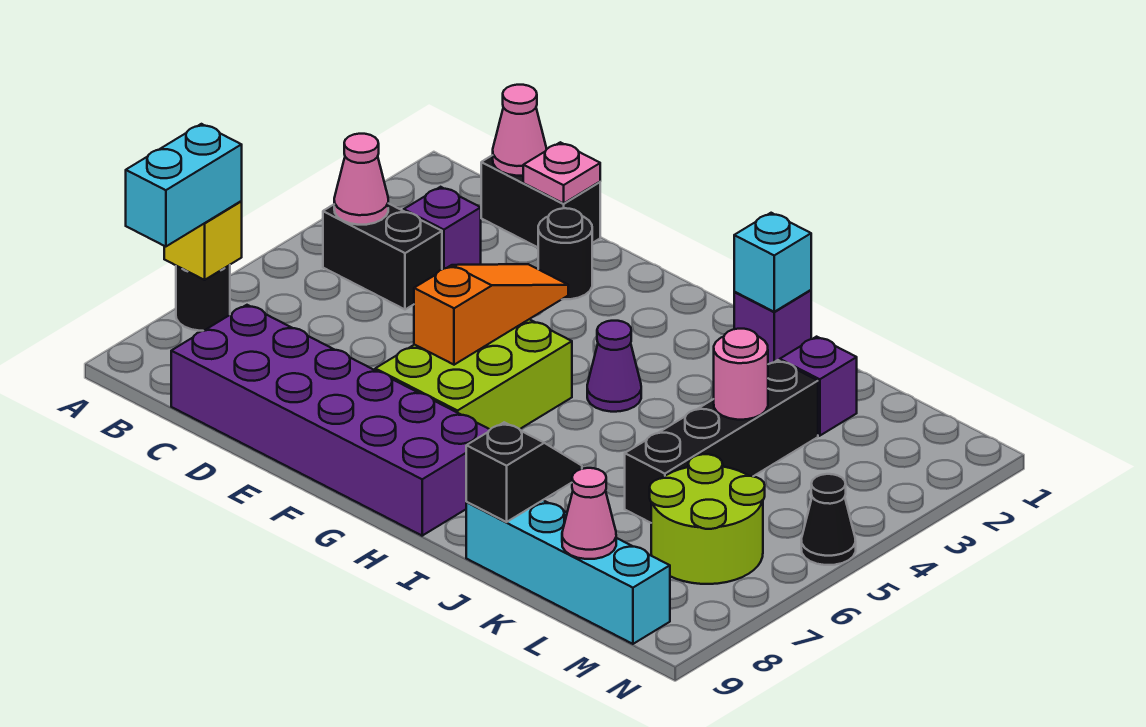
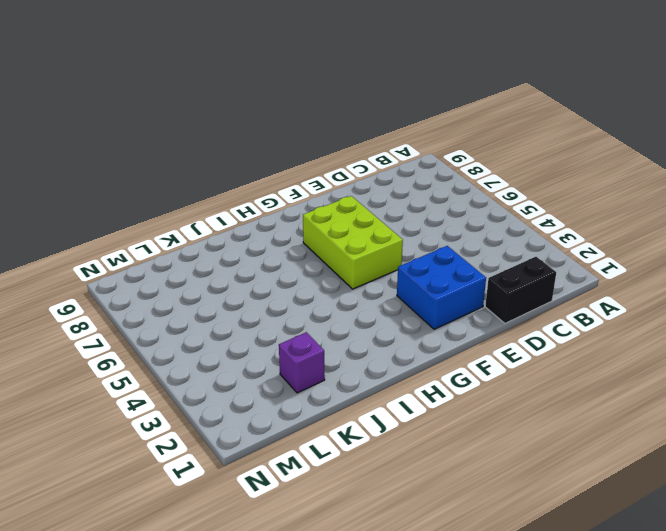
blue brick E2:F3 level 1 -> black round brick E2 level 1
none -> black round brick A7 level 1
none -> black brick B4:C4 level 1
none -> purple brick C3 level 1

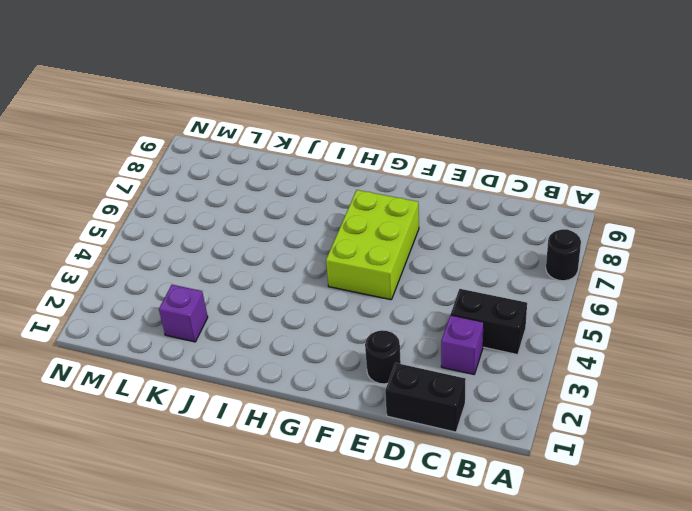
none -> purple brick C8:H9 level 1
none -> purple cone H4 level 1
none -> purple brick I1 level 1

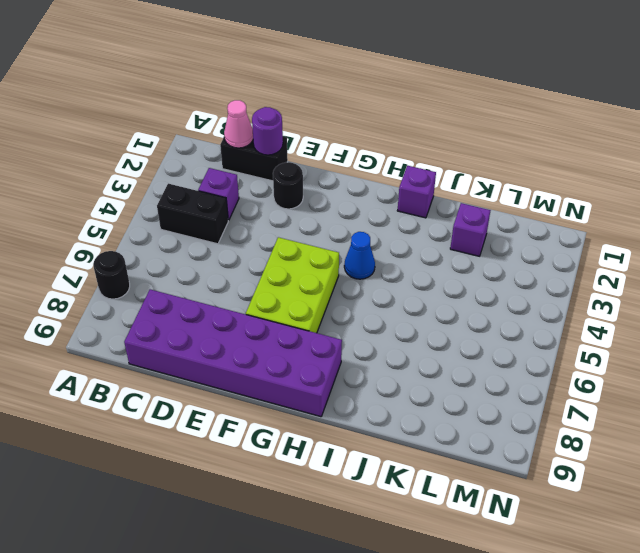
purple round brick D1 level 2 -> pink plate D1 level 2
blue cone H4 level 1 -> purple cone H4 level 1
none -> cyan brick J9:M9 level 1
none -> black brick K3:K6 level 1
none -> lime round brick L6:M7 level 1

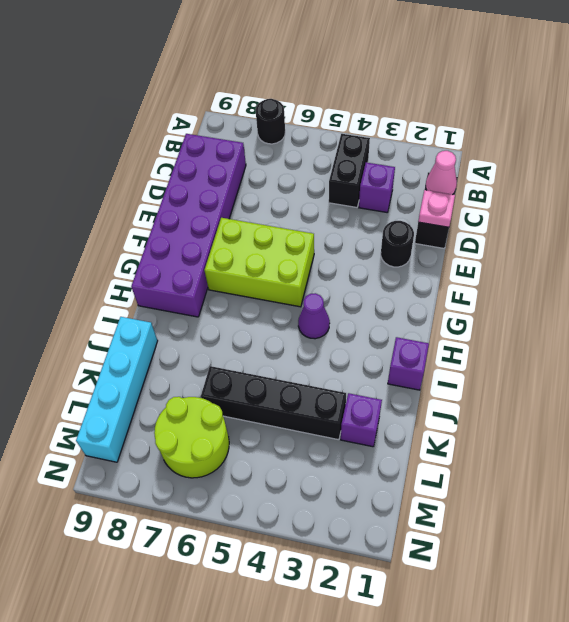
none -> black cone N5 level 1
none -> yellow brick A7 level 2
none -> pink cone B4 level 2

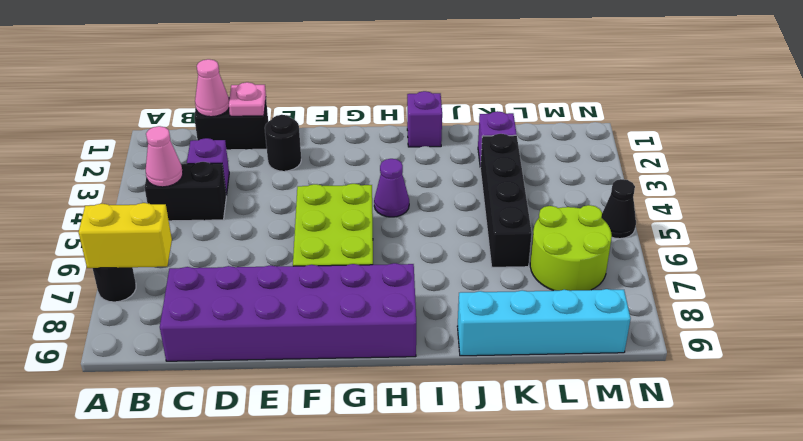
yellow brick A7:B7 level 2 -> yellow brick A7 level 2
none -> orange slope F4:F6 level 2 top 6
none -> cyan brick I1 level 2
none -> black slope J8:J9 level 2 top 9

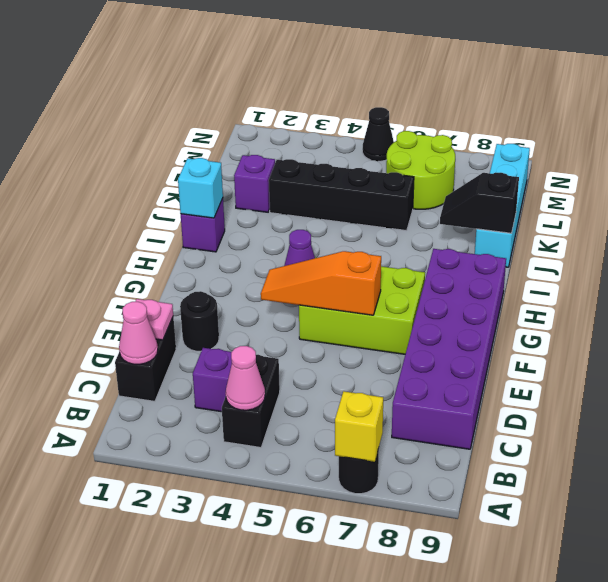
none -> pink round brick K4 level 2
none -> pink cone L9 level 2
none -> cyan brick A7:A8 level 3

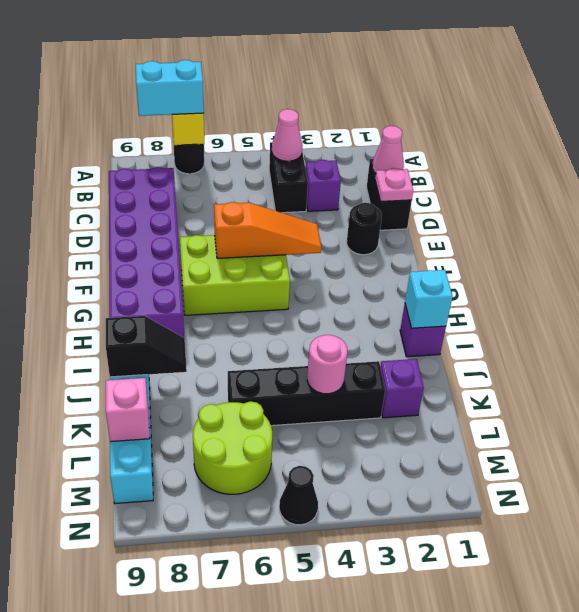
pink brick L9 level 2 -> pink cone L9 level 2
none -> purple cone H4 level 1

